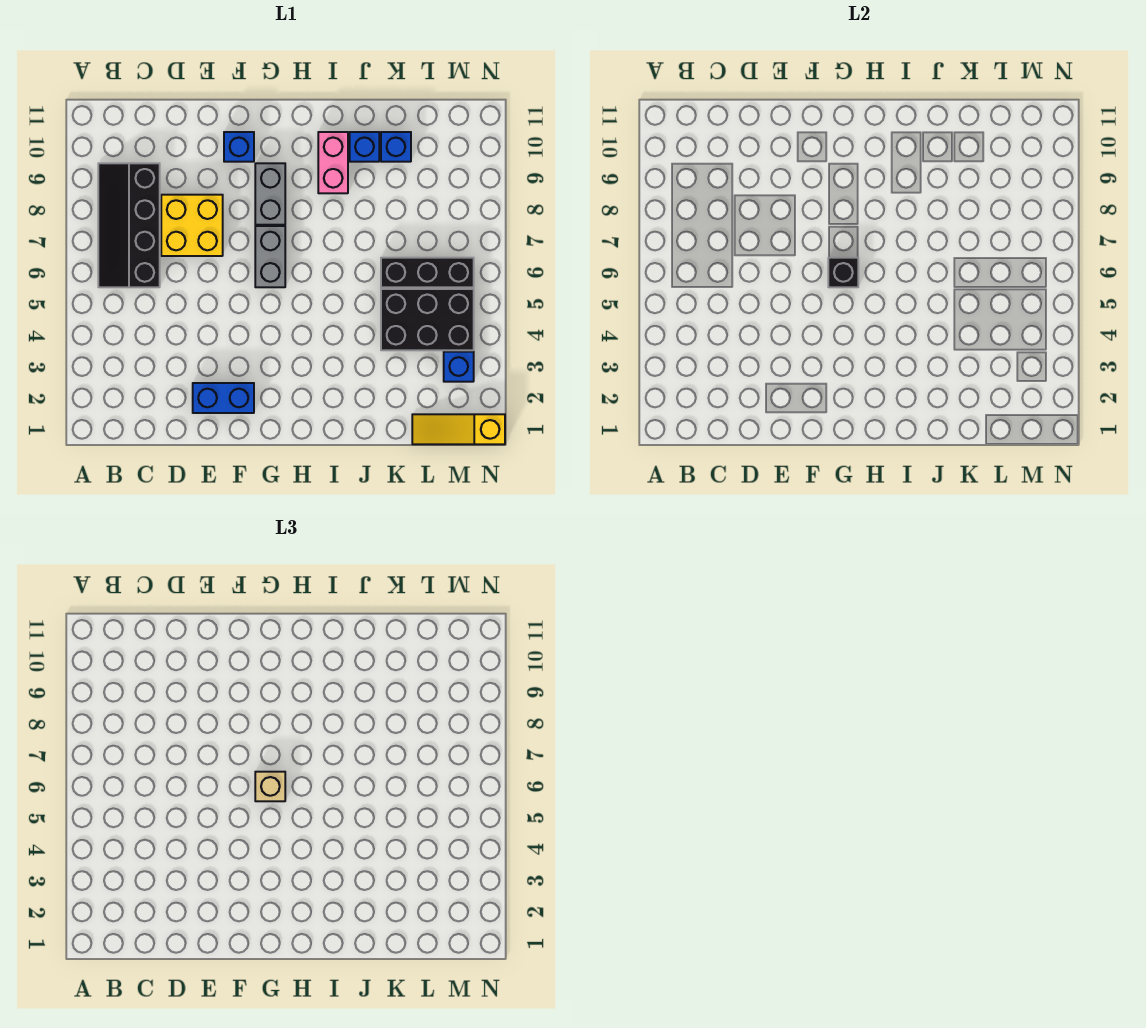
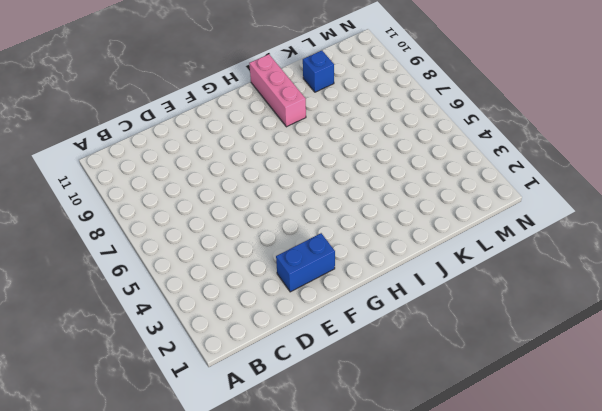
pink brick I9:I11 level 1 -> pink brick I9:I10 level 1
none -> black slope B6:C9 level 1 top C
none -> yellow brick D7:E8 level 1
none -> blue brick F10 level 1

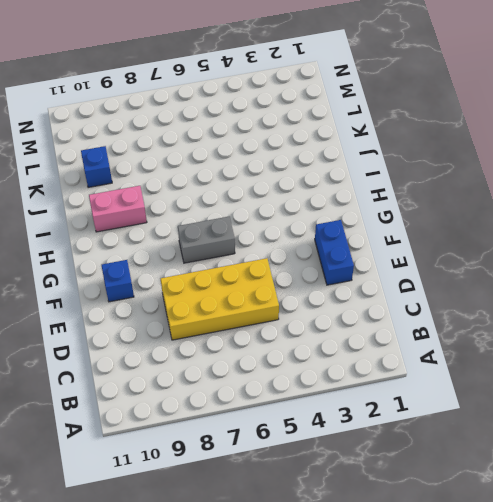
yellow brick D5:E8 level 1 -> yellow brick D7:E8 level 1
none -> black slope B6:C9 level 1 top C
none -> grey brick G8:G9 level 1
none -> blue brick J10 level 1

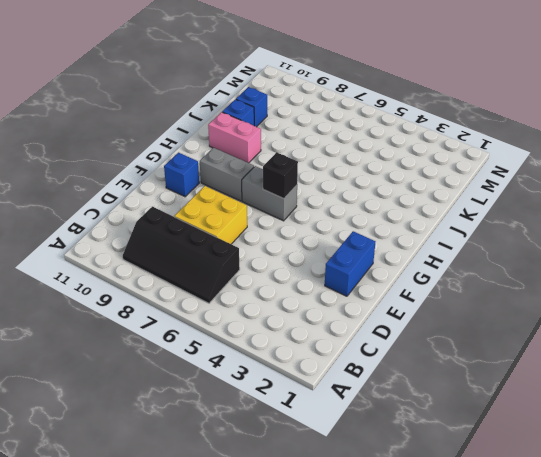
none -> black brick K4:M5 level 1
none -> black brick K6:M6 level 1
none -> yellow slope L1:N1 level 1 top N

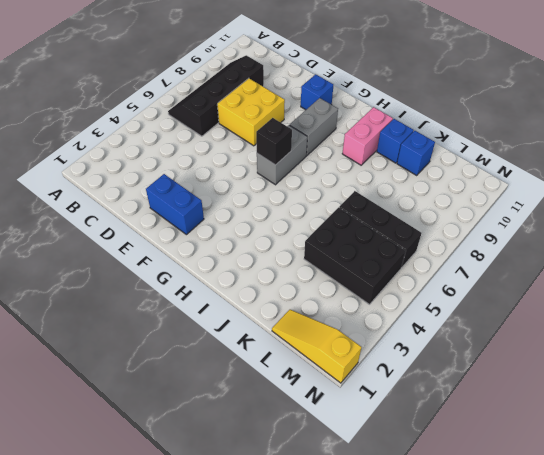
none -> blue brick M3 level 1
none -> tan brick G6 level 3

